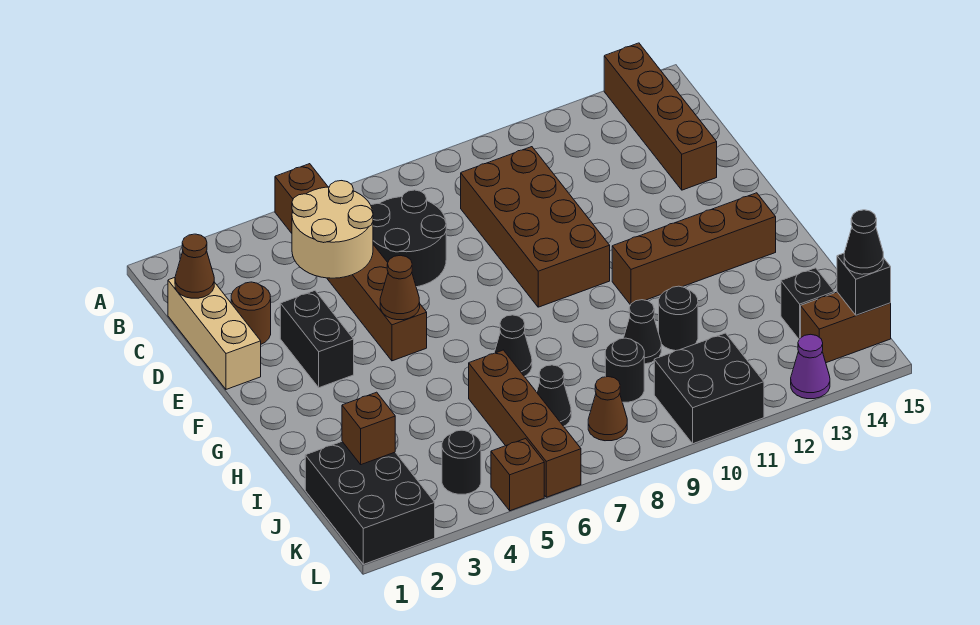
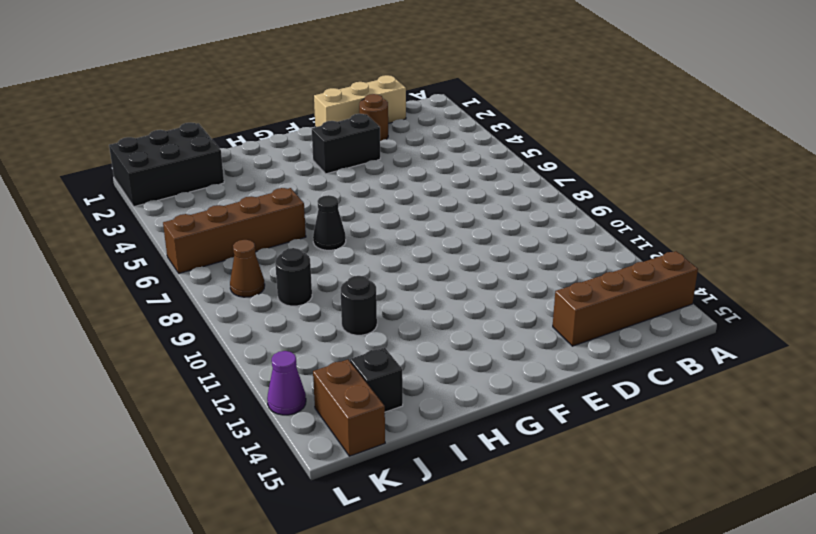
none -> brown brick A5:F5 level 1
none -> black round brick C6:D7 level 1
none -> brown brick C9:F10 level 1

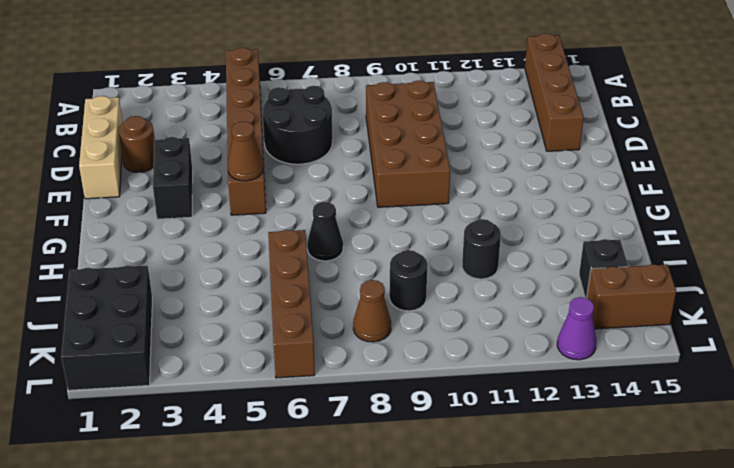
none -> brown brick G11:G14 level 1
none -> black cone I10 level 1
none -> black cone J7 level 1

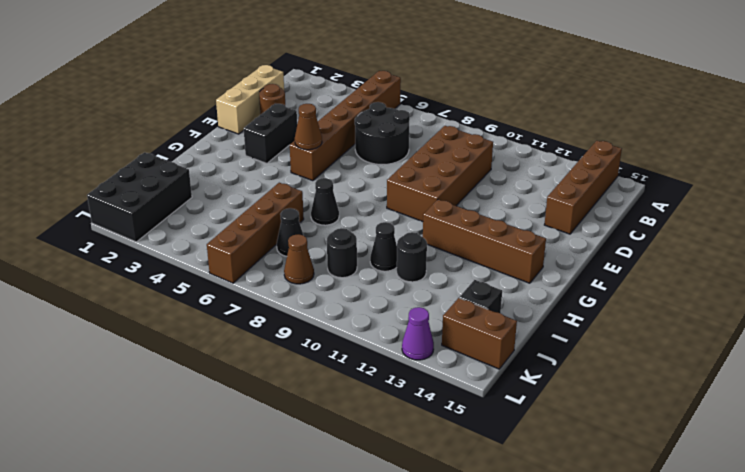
none -> black round brick K4 level 1
none -> black brick K10:L11 level 1
none -> brown brick L5 level 1

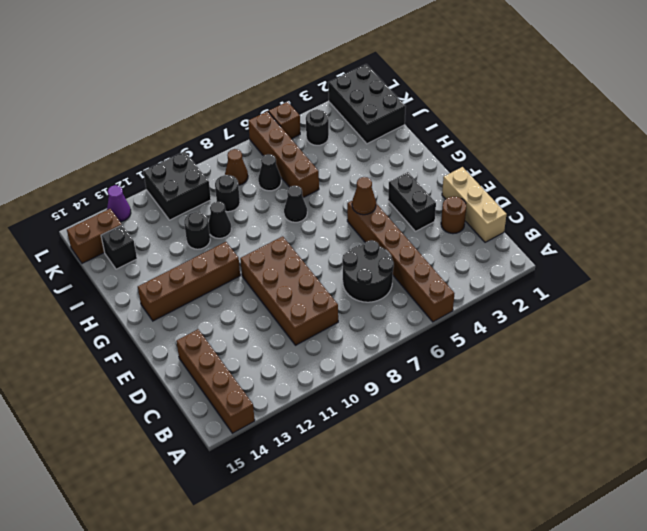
none -> brown cone C1 level 2
none -> tan round brick C4:D5 level 2
none -> brown brick J2 level 2

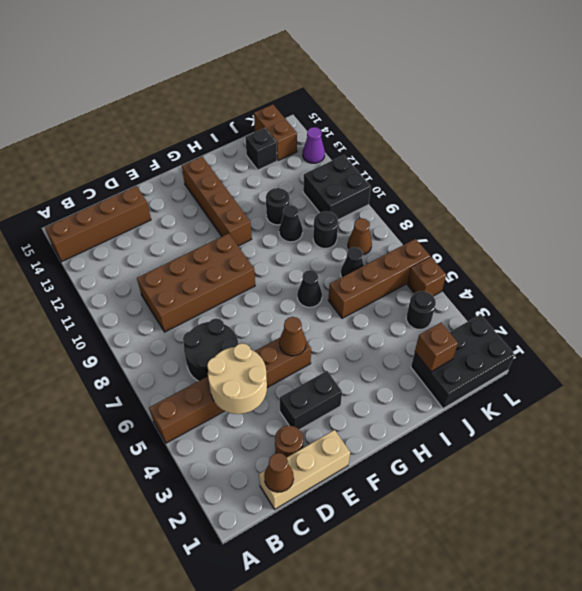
none -> black brick K15 level 2
none -> black cone K15 level 3

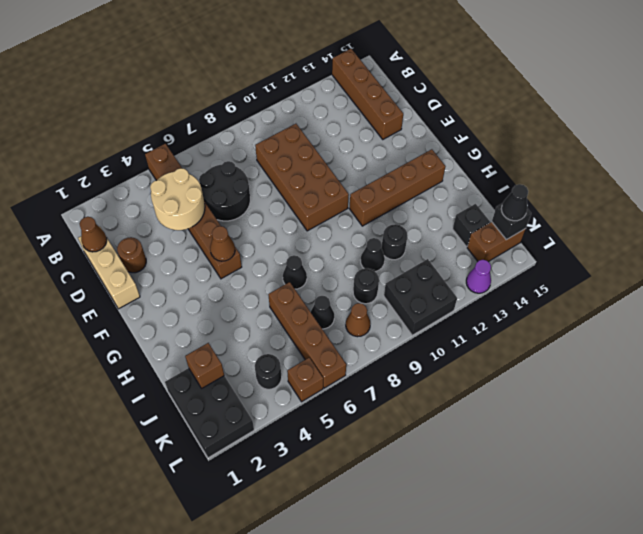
none -> black brick E3:F3 level 1

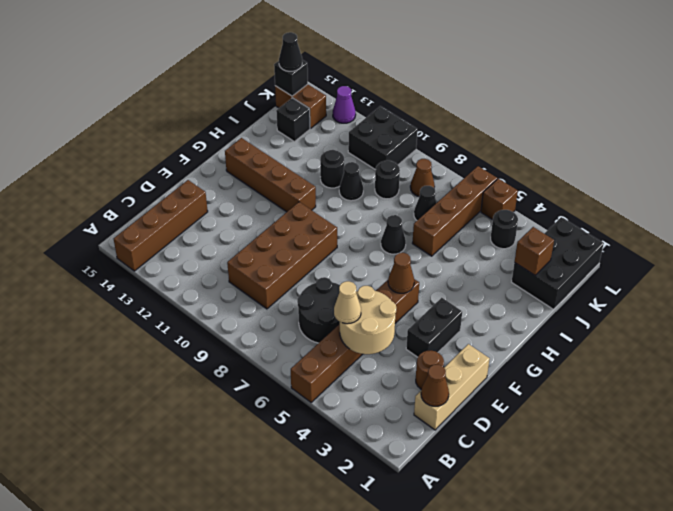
tan cone C5 level 3 -> none

